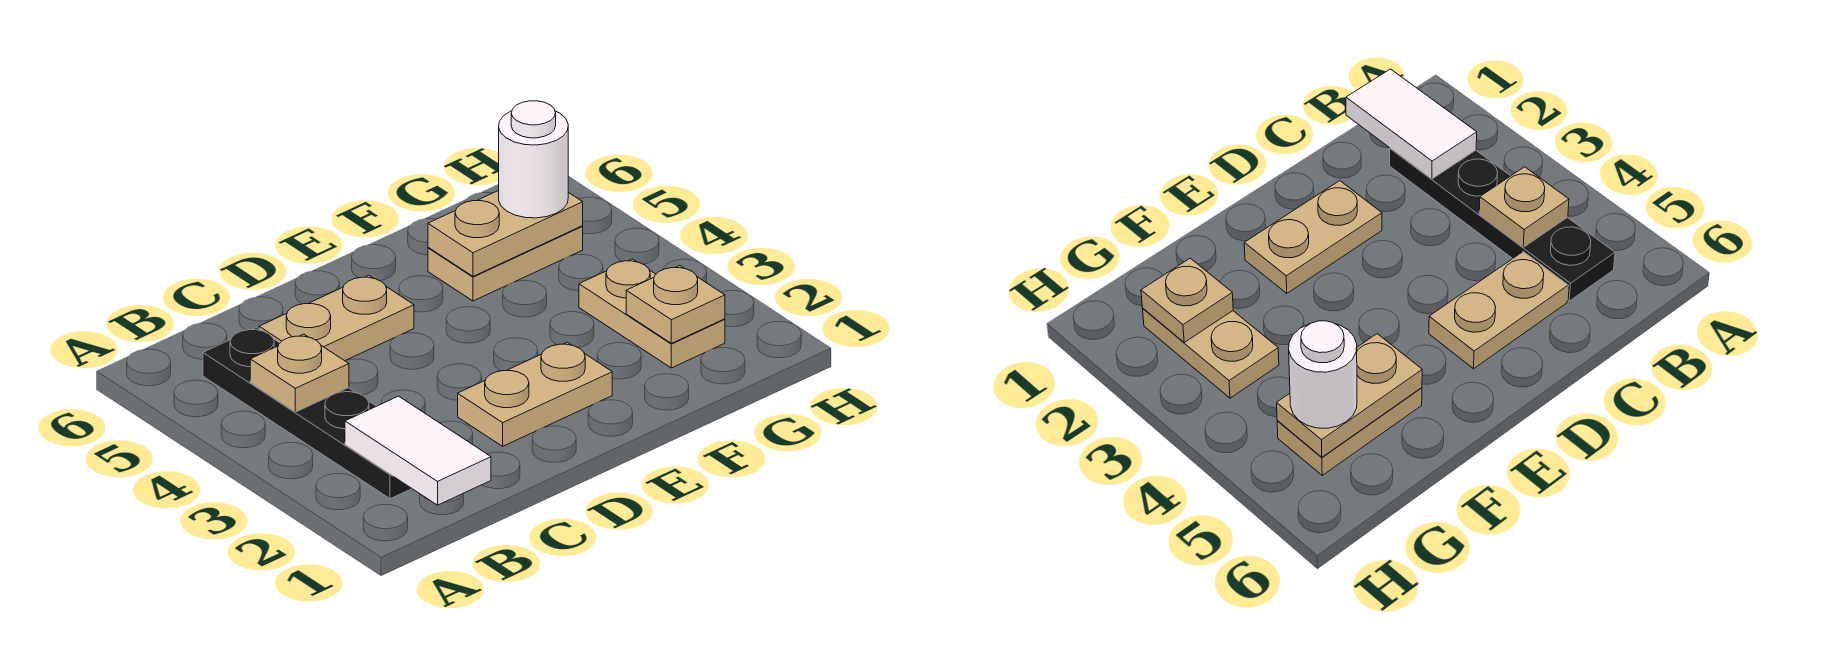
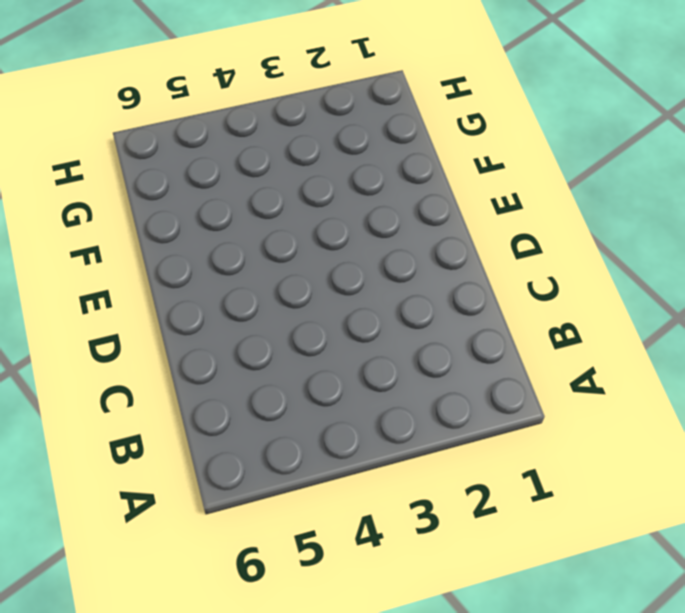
none -> black plate B2:B5 level 1
none -> tan plate C5:D5 level 1

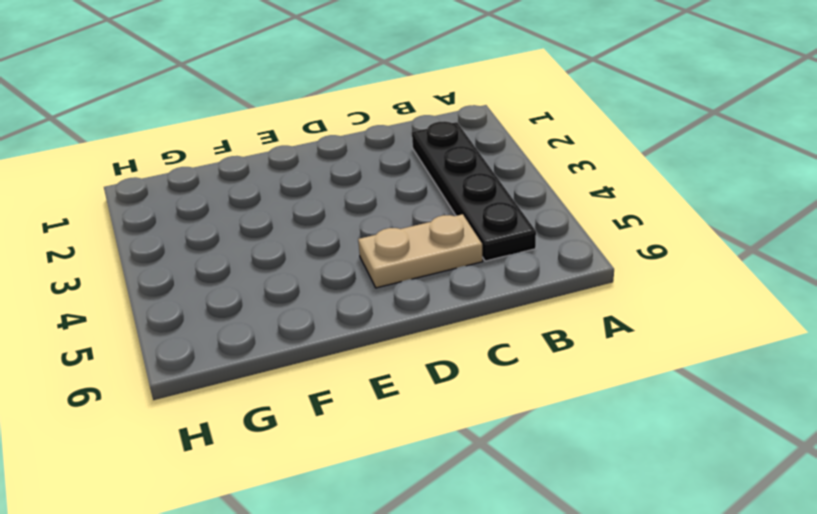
none -> tan plate D2:E2 level 1
none -> tan plate F5:G5 level 1

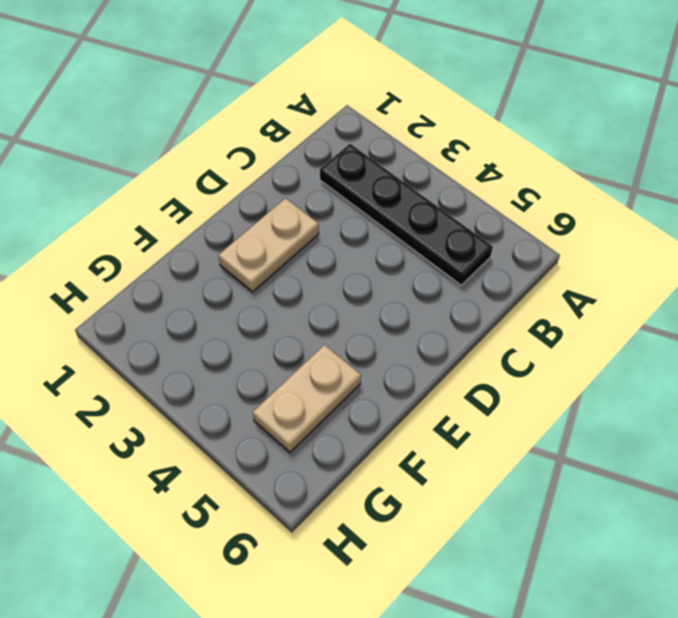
none -> tan plate C5:D5 level 1
none -> tan plate G2:G3 level 1

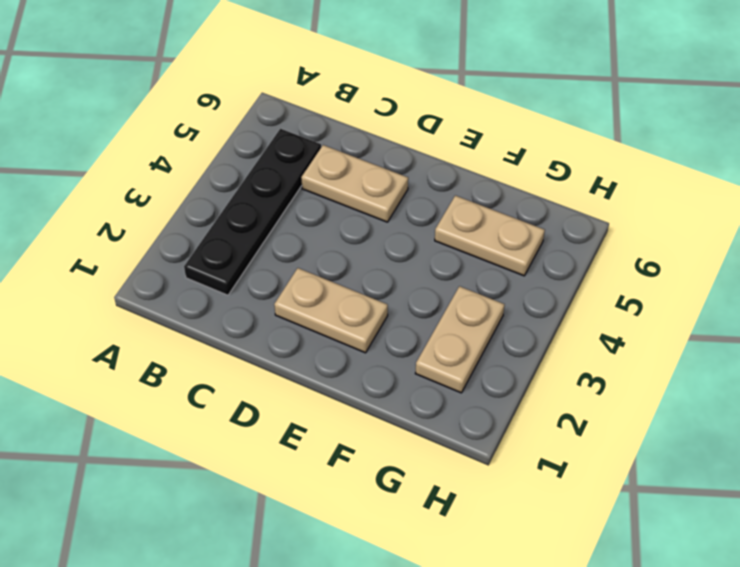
none -> white tile B1:B2 level 2
none -> tan plate B4 level 2

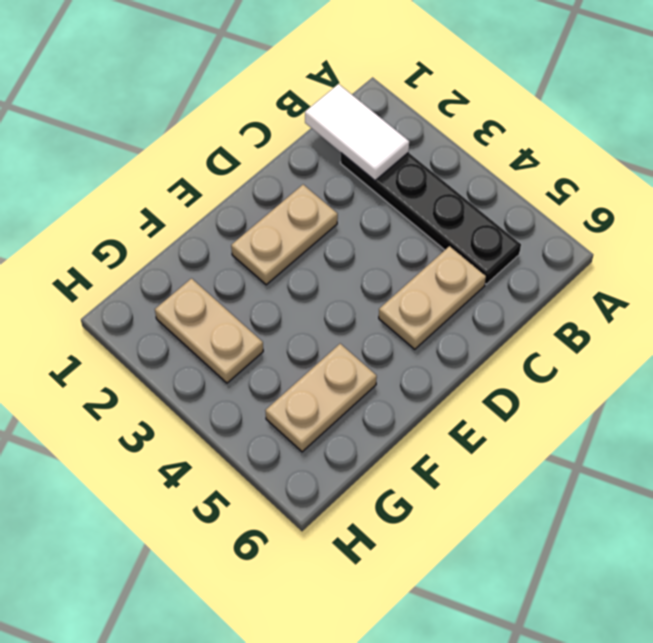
none -> tan plate B4 level 2
none -> tan plate F5:G5 level 2

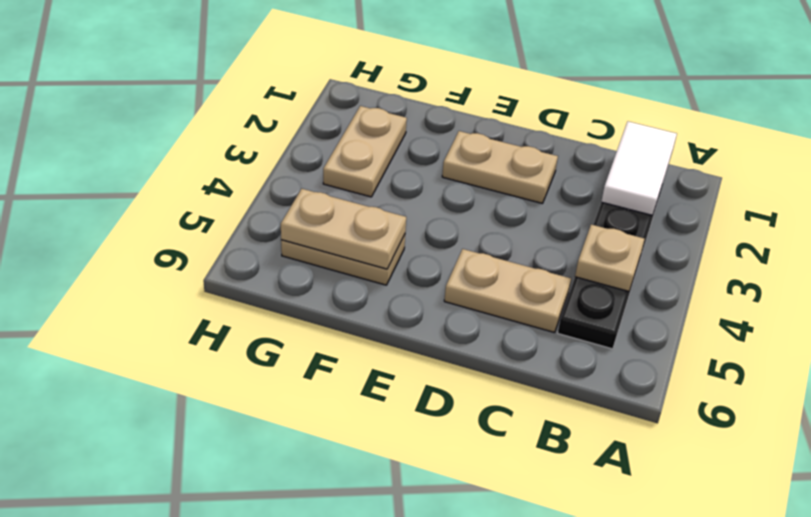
none -> tan plate G2 level 2
none -> white round brick G5 level 3

